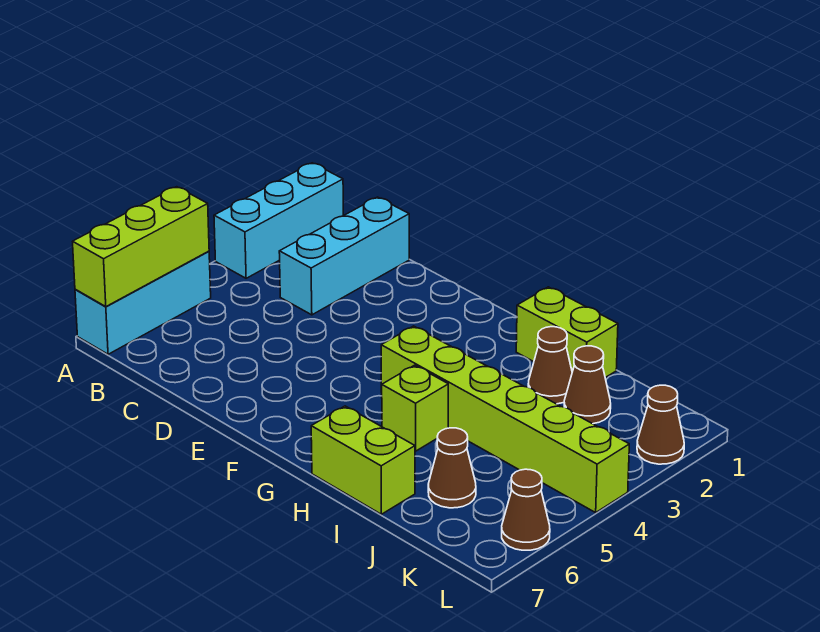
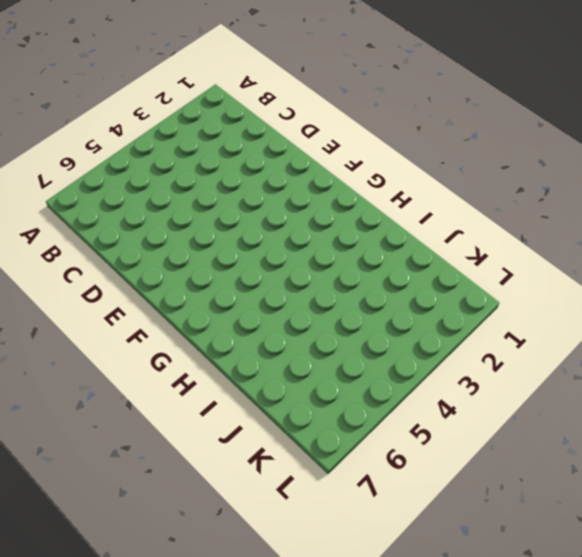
none -> cyan brick A1:A3 level 1
none -> cyan brick A5:A7 level 1
none -> cyan brick C1:C3 level 1

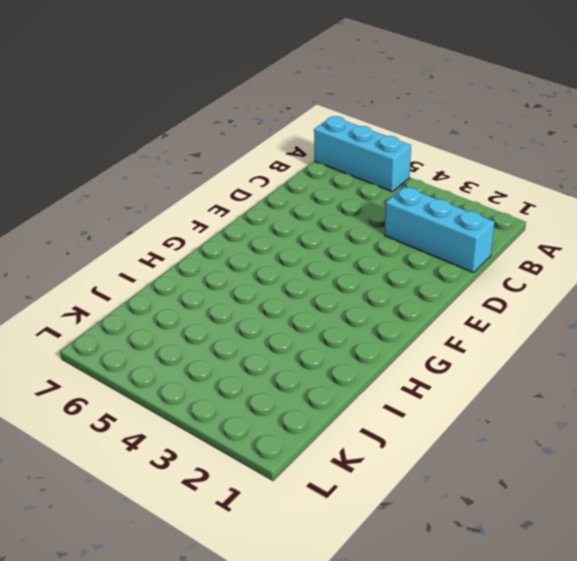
none -> cyan brick A1:A3 level 1
none -> lime brick G4:L4 level 1
none -> lime brick H1:I1 level 1

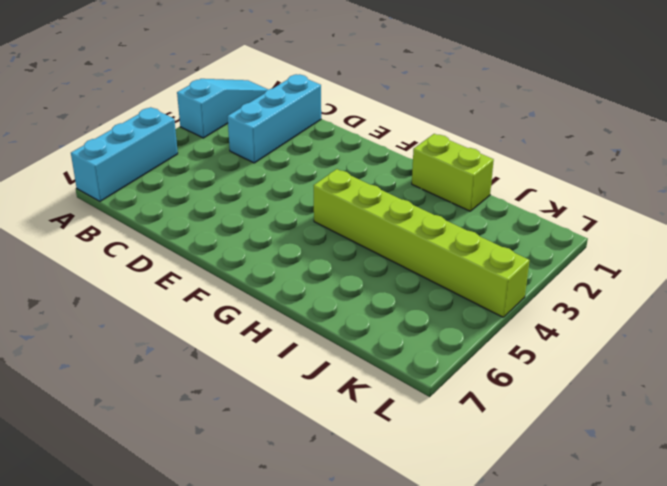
cyan slope A1:A3 level 1 top 3 -> cyan brick A1:A3 level 1
none -> lime brick H5 level 1
none -> lime brick H7:I7 level 1
none -> brown cone I2 level 1

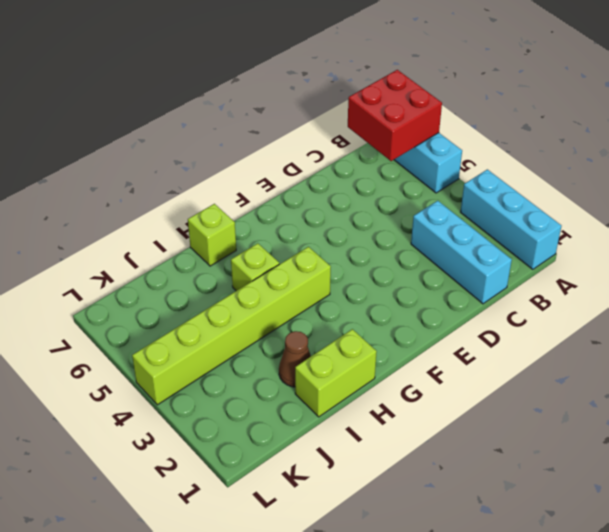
red brick A6:B7 level 2 -> lime brick A5:A7 level 2
lime brick H7 level 1 -> lime brick H7:I7 level 1
none -> brown cone J2 level 1
none -> brown cone J6 level 1
none -> brown cone L2 level 1

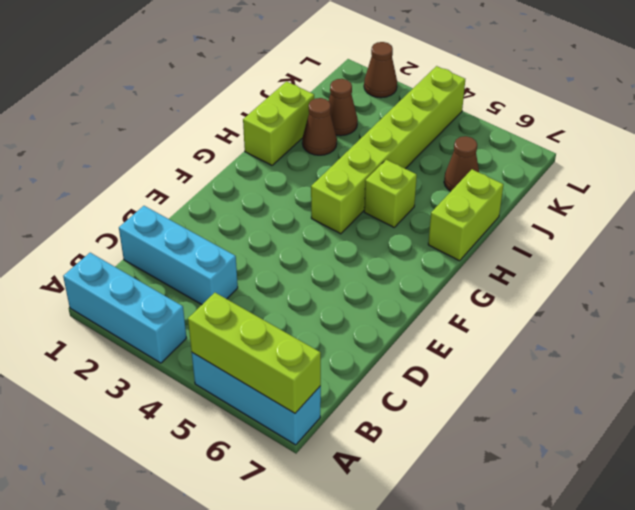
none -> brown cone L6 level 1

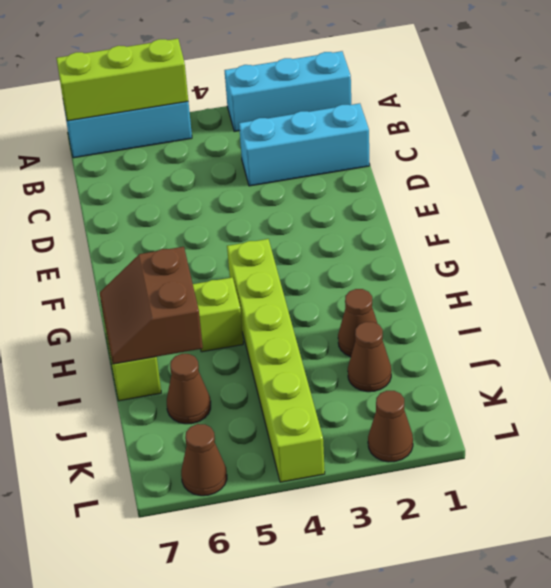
brown slope H6:I7 level 2 top 6 -> none
none -> lime brick H1:I1 level 1

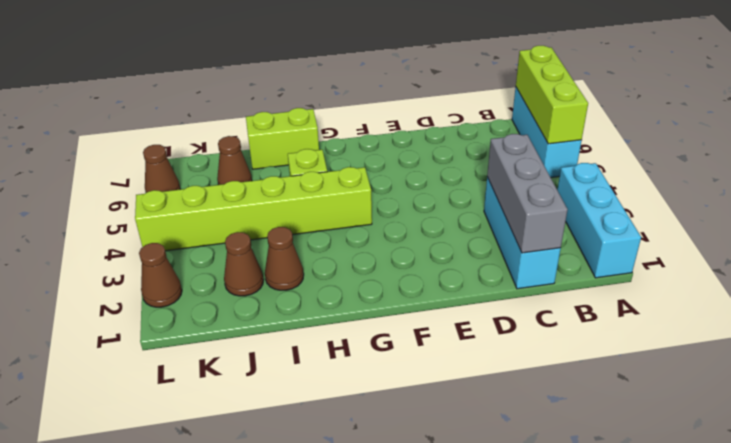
grey brick C1:C3 level 2 -> none
none -> lime brick H1:I1 level 1

